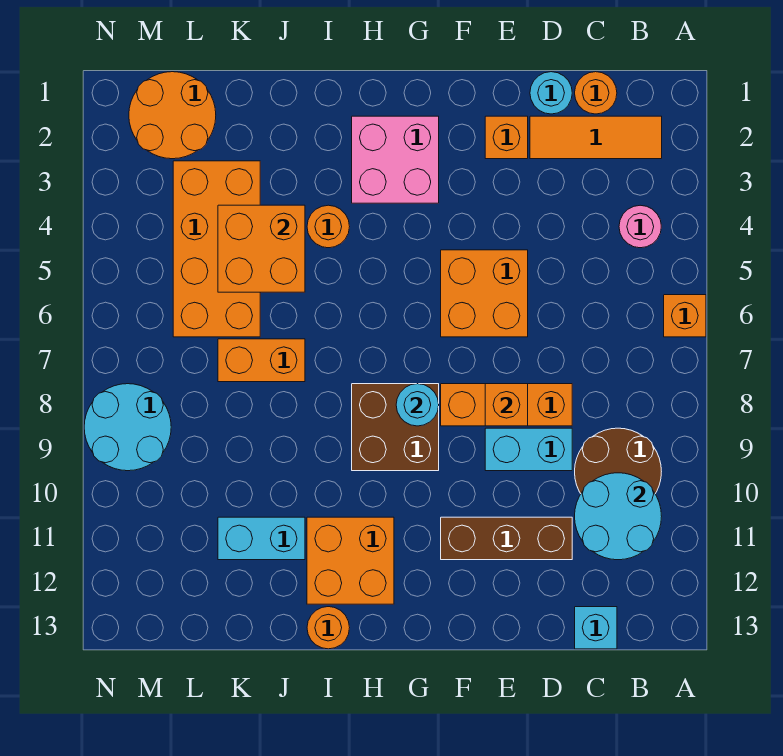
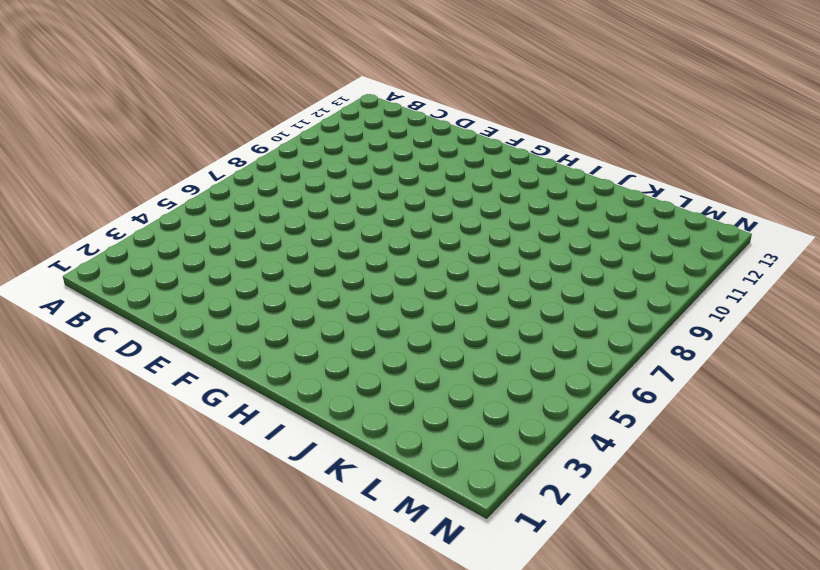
none -> orange brick A6 level 1
none -> orange tile B2:D2 level 1
none -> pink round brick B4 level 1

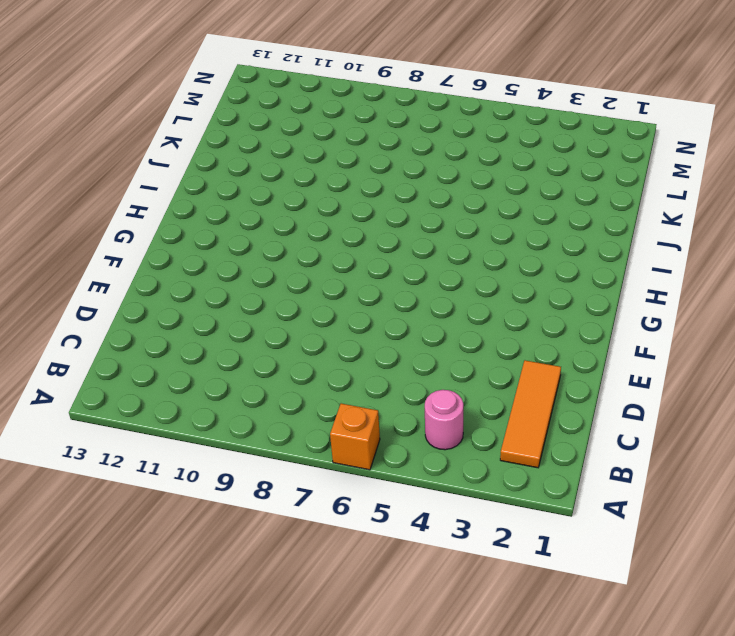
none -> brown round brick B9:C10 level 1
none -> orange round brick C1 level 1
none -> cyan brick C13 level 1

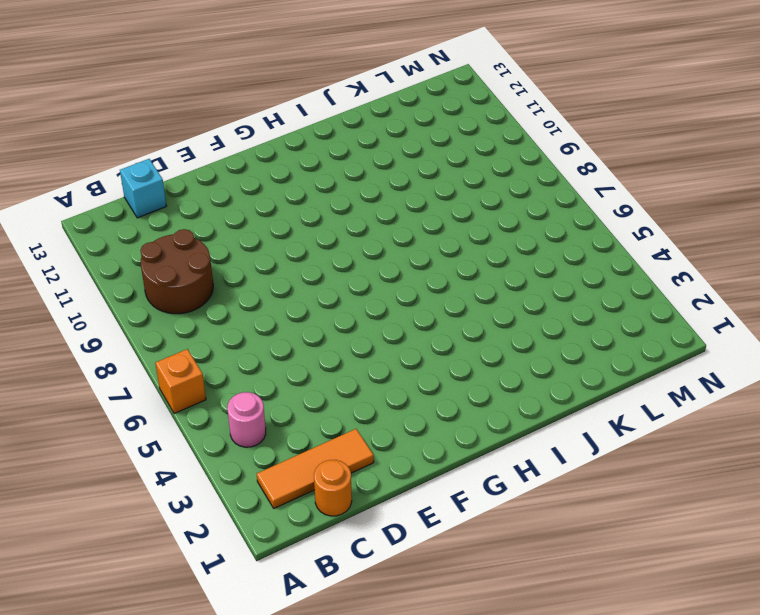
none -> cyan round brick D1 level 1
none -> orange brick D8:F8 level 1
none -> cyan brick D9:E9 level 1

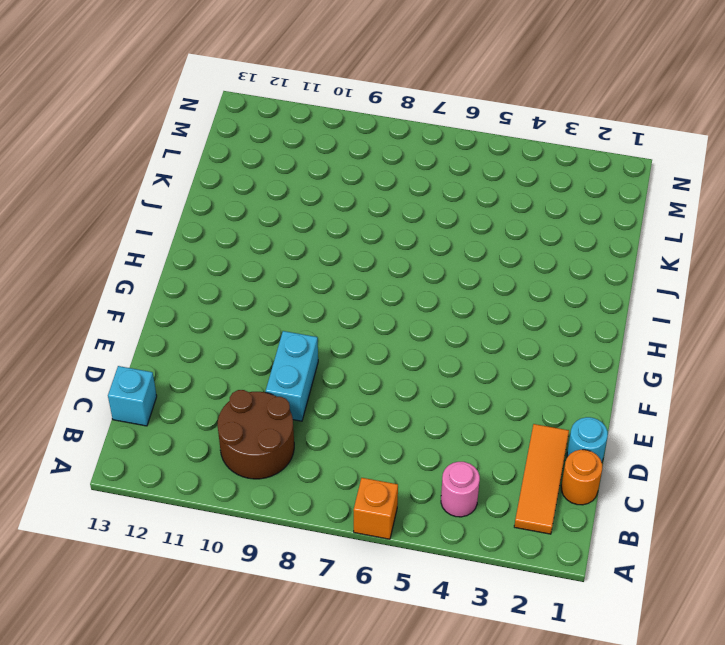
none -> orange brick D8:F8 level 1
none -> brown brick D11:F11 level 1
none -> orange brick E2 level 1

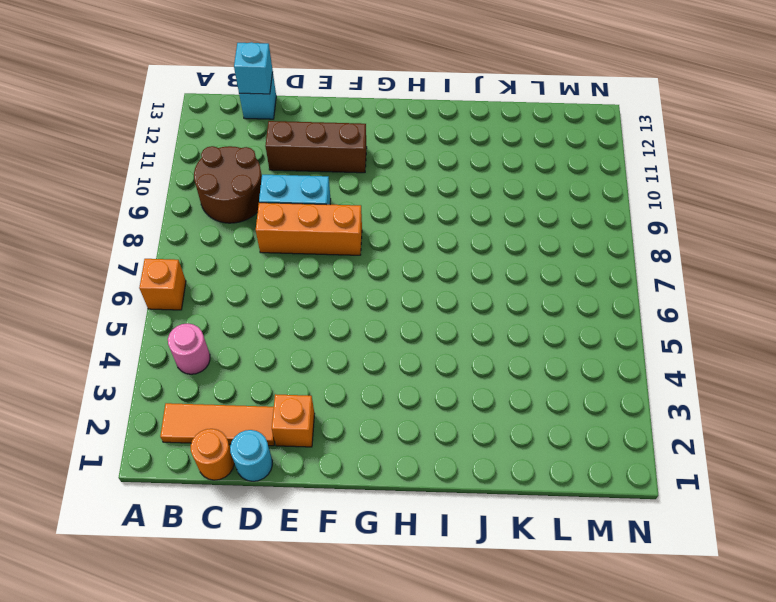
cyan brick C13 level 2 -> none
none -> orange brick E5:F6 level 1
none -> pink brick G2:H3 level 1
none -> brown brick G8:H9 level 1

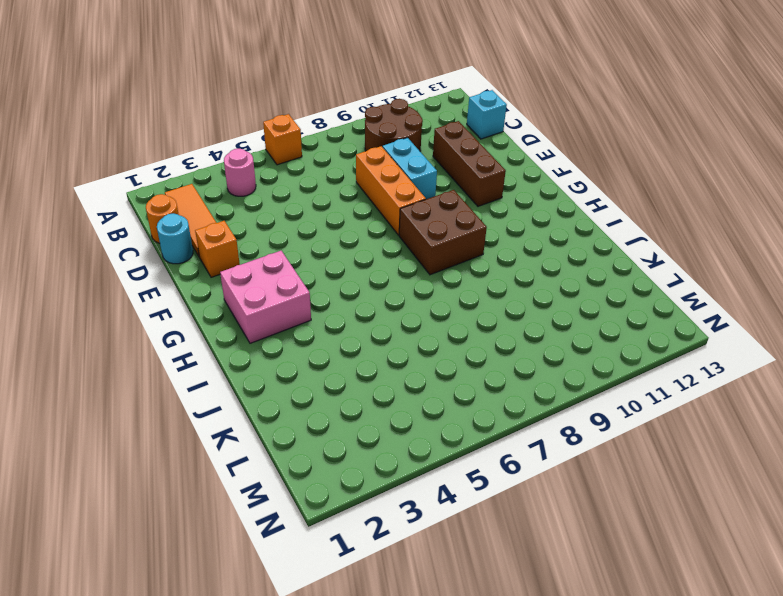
none -> orange brick E5:F6 level 1
none -> orange brick H11:I12 level 1
none -> orange round brick I4 level 1

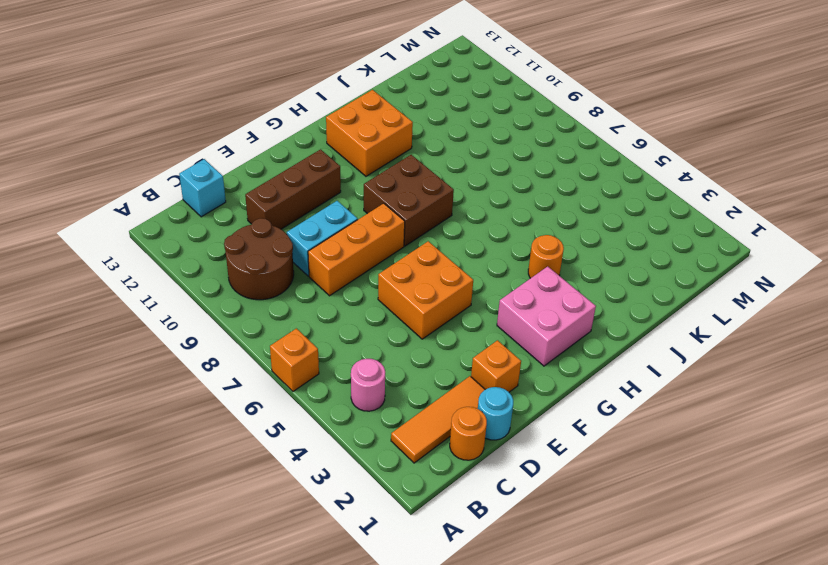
none -> orange round brick I13 level 1
none -> orange brick J7:K7 level 1
none -> cyan brick J11:K11 level 1

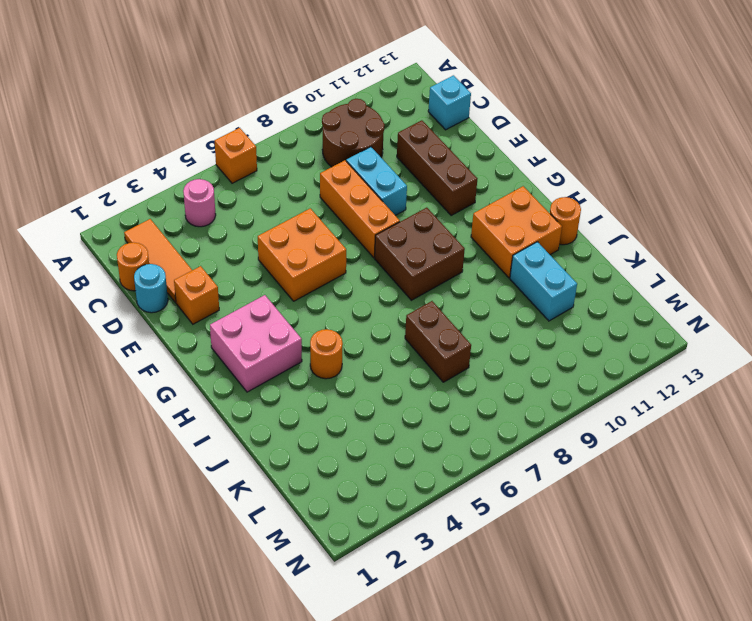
brown brick J7:K7 level 1 -> orange brick J7:K7 level 1
none -> orange brick K3:L6 level 1
none -> orange round brick L1:M2 level 1
none -> cyan round brick M8:N9 level 1

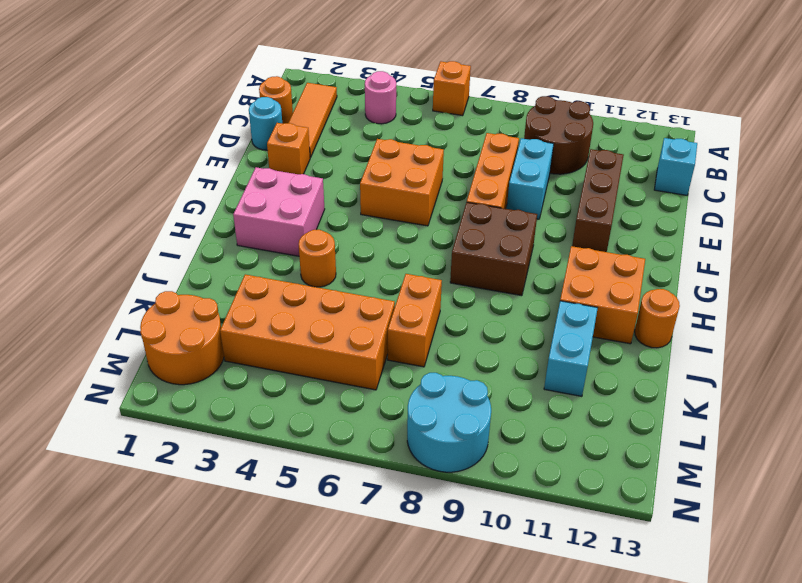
none -> cyan round brick B10:C11 level 2
none -> orange brick E8 level 2
none -> cyan round brick G8 level 2

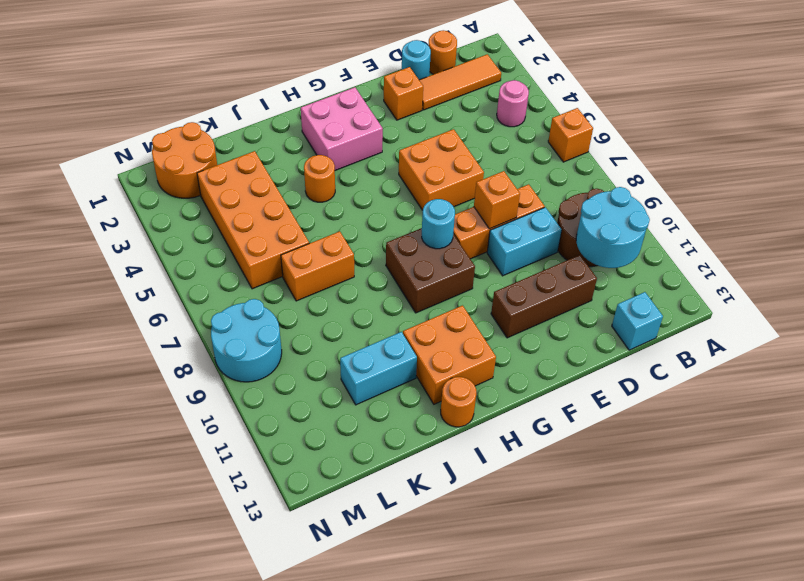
none -> orange brick J4:K5 level 2

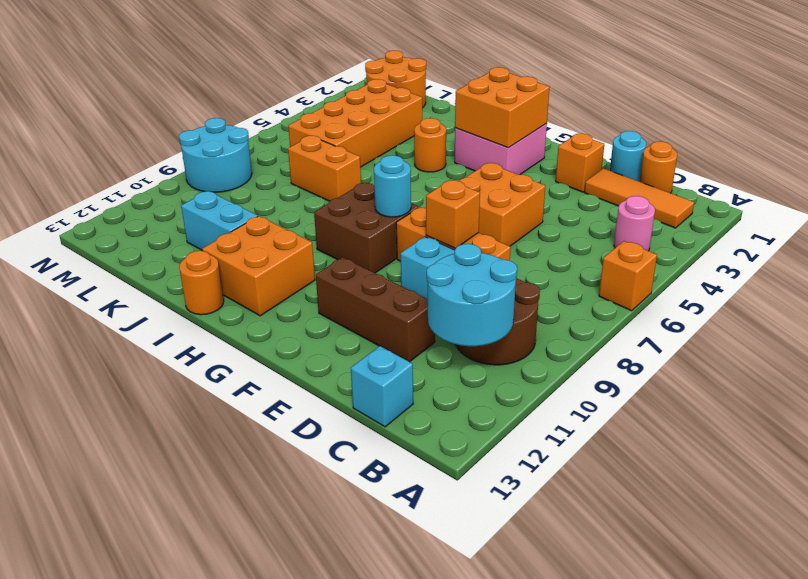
orange brick G2:H3 level 2 -> orange brick J4:K5 level 2

